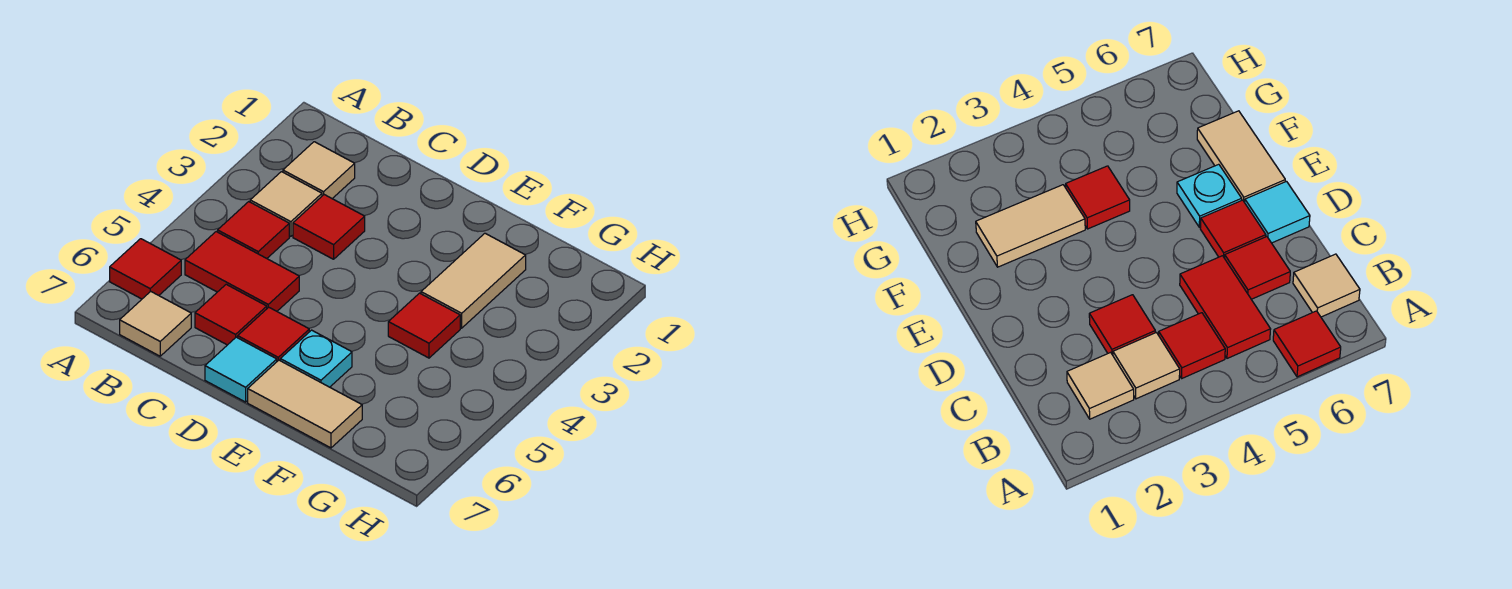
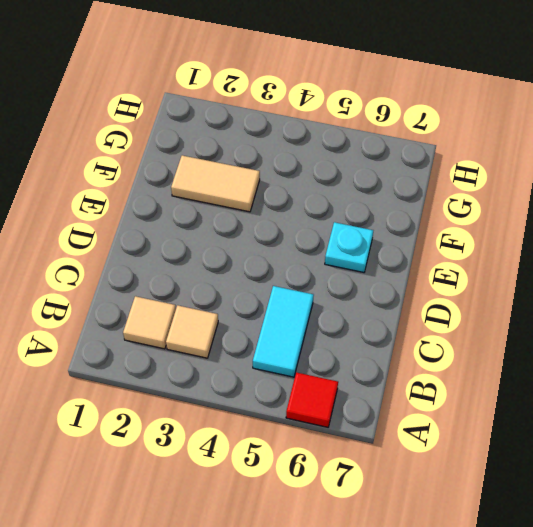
cyan tile B5:C5 level 1 -> red tile B5:C5 level 1
none -> red tile B4 level 1
none -> tan tile B7 level 1
none -> red tile C3 level 1

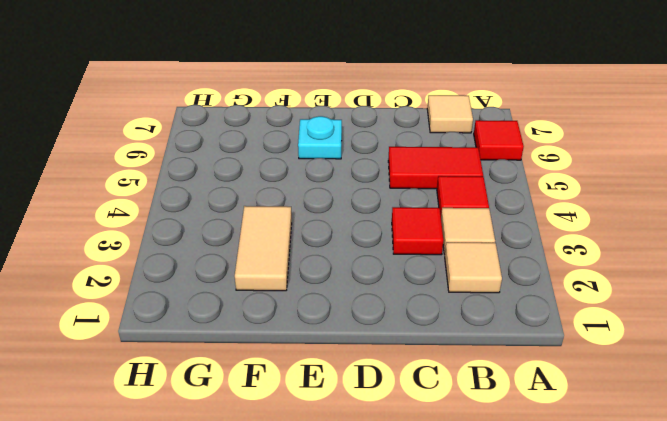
none -> red tile C6 level 1
none -> red tile D6 level 1
none -> cyan tile D7 level 1

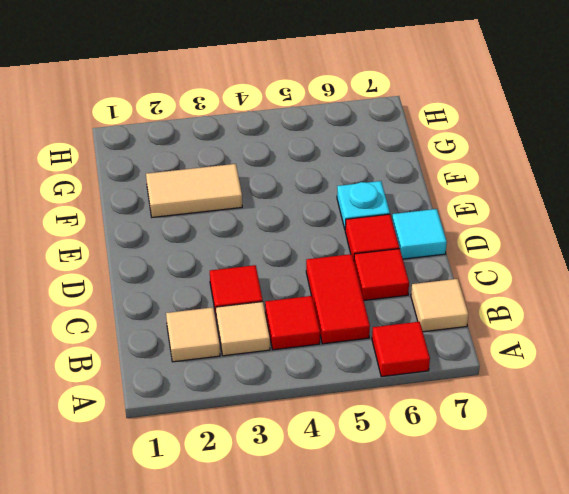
none -> tan tile E7:F7 level 1
none -> red tile F4 level 1

